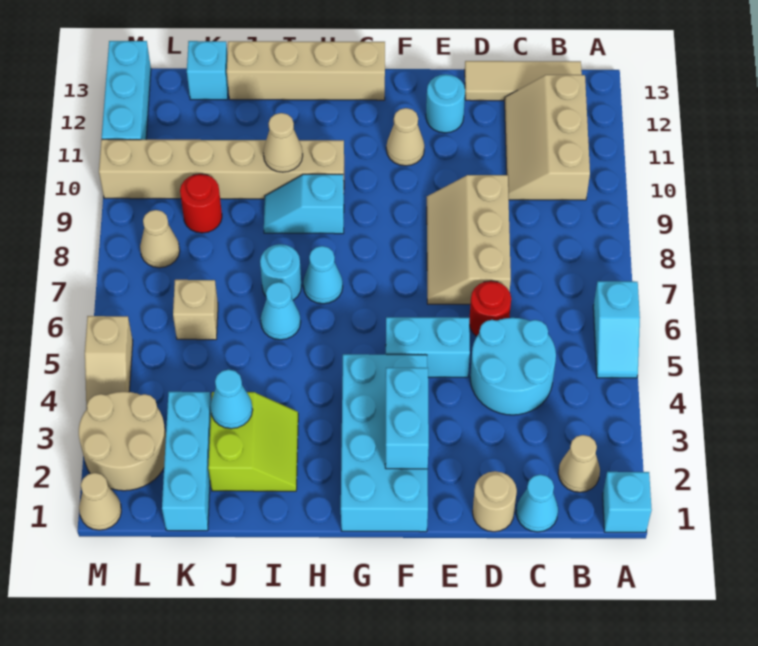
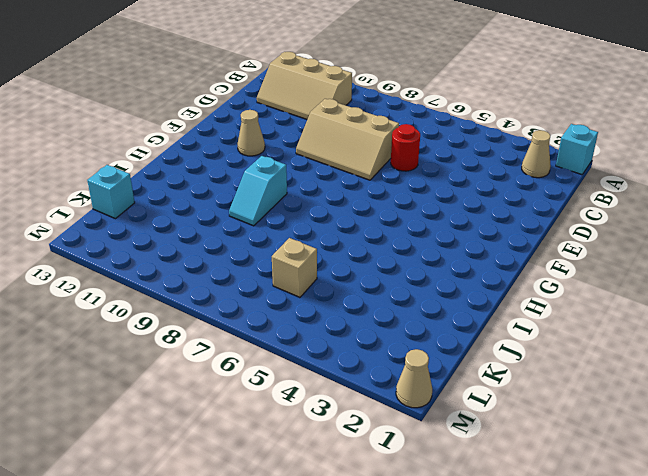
none -> cyan slope A5:A6 level 1 top 6
none -> tan tile B13:D13 level 1
none -> cyan cone C1 level 1
none -> cyan round brick C4:D5 level 1

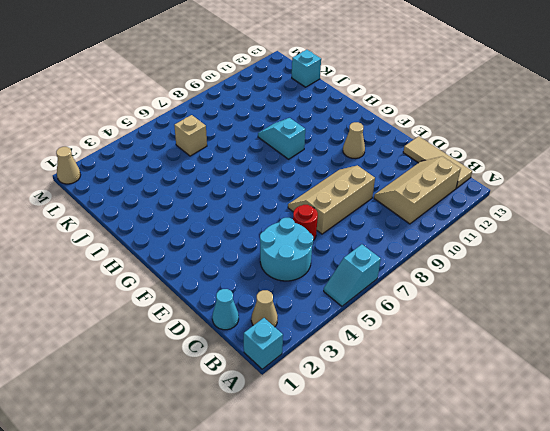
none -> tan round brick D1 level 1
none -> cyan brick E5:F5 level 1
none -> cyan round brick E12 level 1
none -> cyan brick F1:G4 level 1

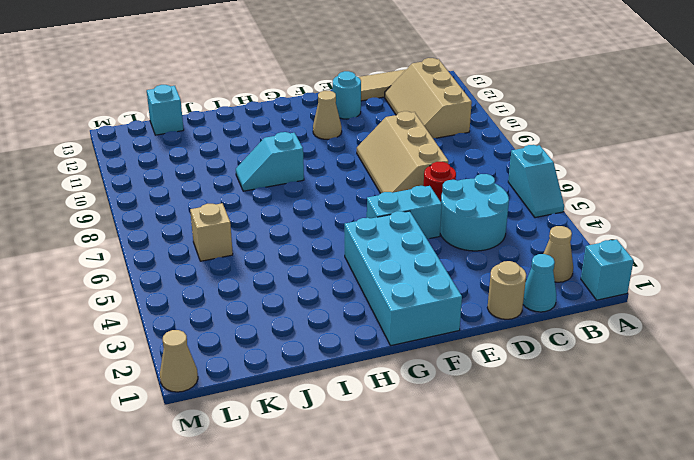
none -> tan brick G13:J13 level 1
none -> cyan cone H7 level 1
none -> tan brick H10:M10 level 1
none -> lime slope I2:J3 level 1 top J

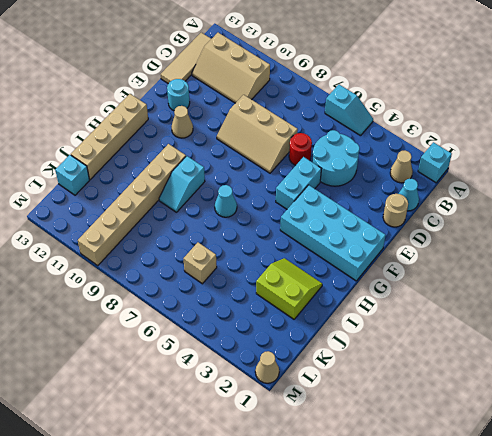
none -> cyan cone I6 level 1
none -> cyan round brick I7 level 1
none -> cyan brick K1:K3 level 1
none -> red round brick K9 level 1

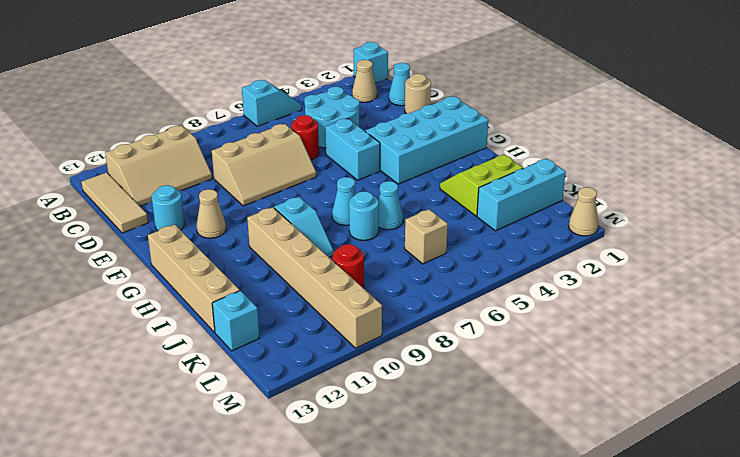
none -> tan round brick L2:M3 level 1
none -> tan cone L8 level 1
none -> tan slope M4:M5 level 1 top 5
none -> cyan brick M11:M13 level 1

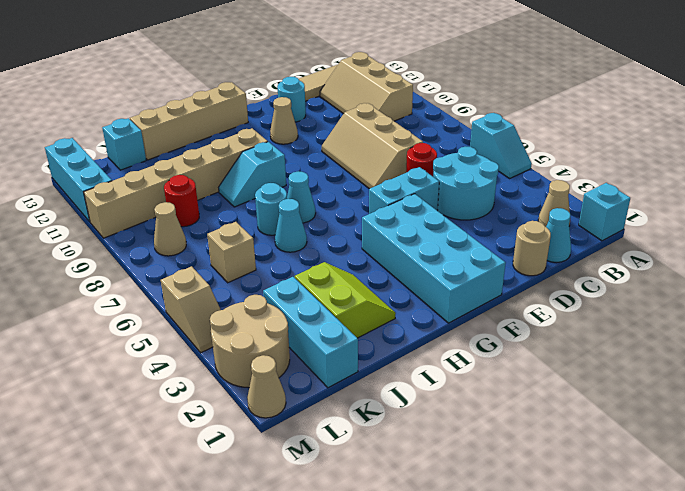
none -> cyan brick F2:F3 level 2
none -> tan cone I10 level 2
none -> cyan cone J3 level 2

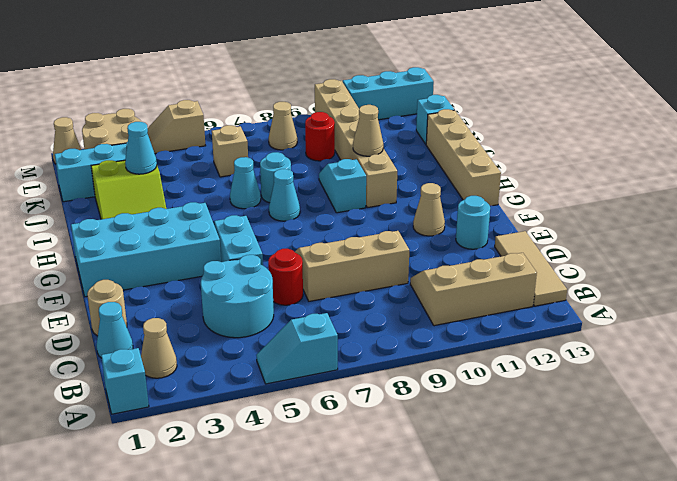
none -> cyan brick F2:F3 level 2

